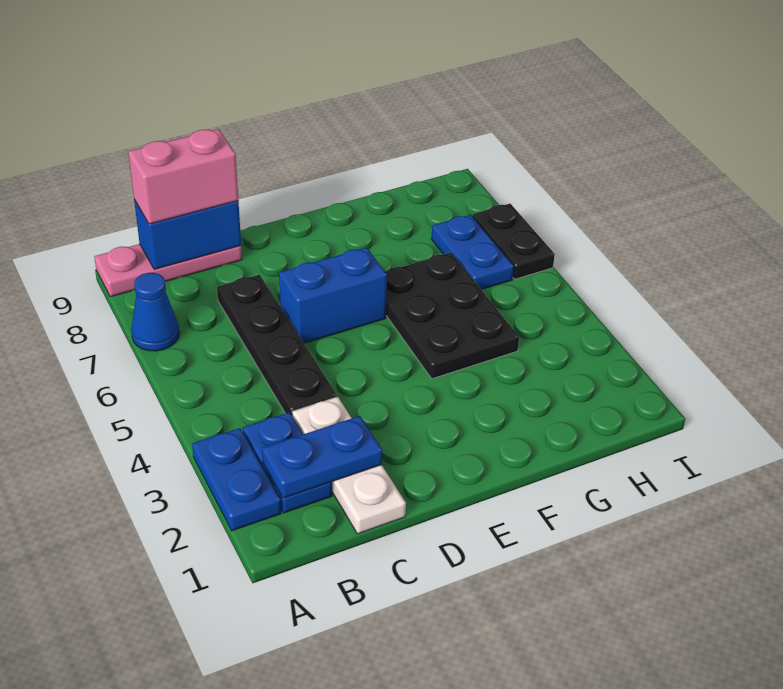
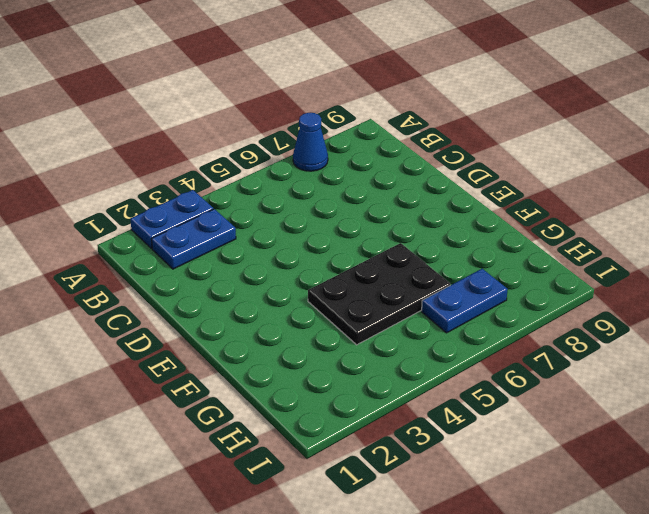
none -> pink plate A9:C9 level 1
none -> white plate C1:C3 level 1
none -> black plate C4:C7 level 1

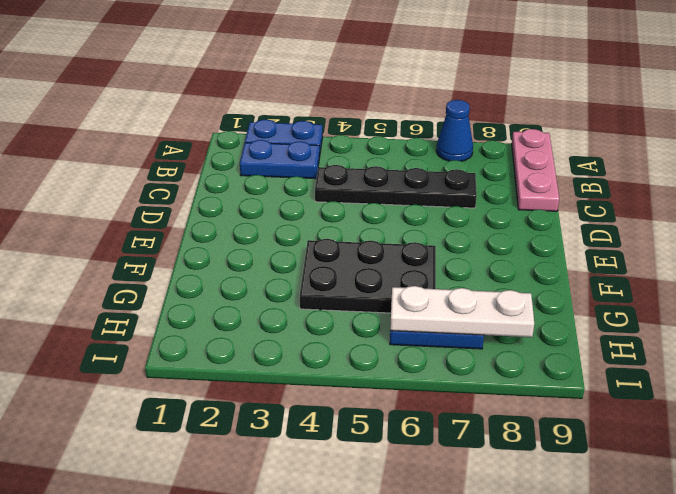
white plate H6:H8 level 2 -> white plate C1:C3 level 1
none -> blue brick D6:E6 level 1
none -> black plate I6:I7 level 1
none -> blue plate B2:C2 level 2

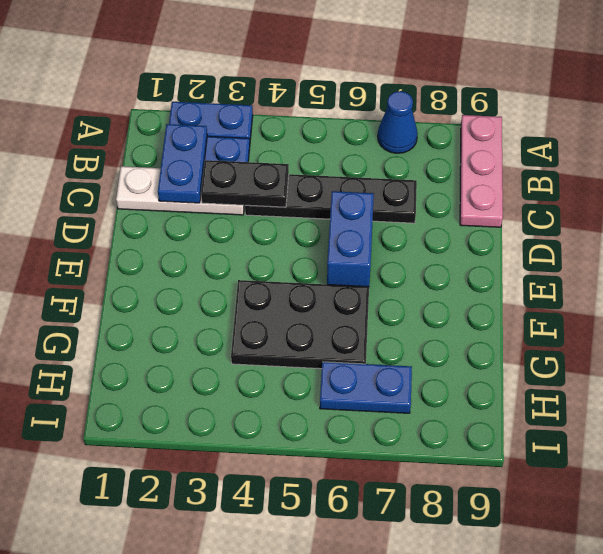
black plate C3:C4 level 2 -> black plate I6:I7 level 1
none -> blue brick B9:C9 level 2
none -> pink brick B9:C9 level 3

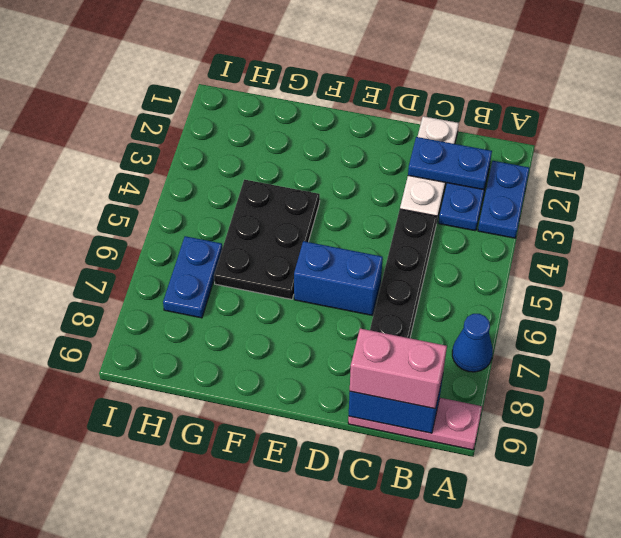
none -> black plate I6:I7 level 1

